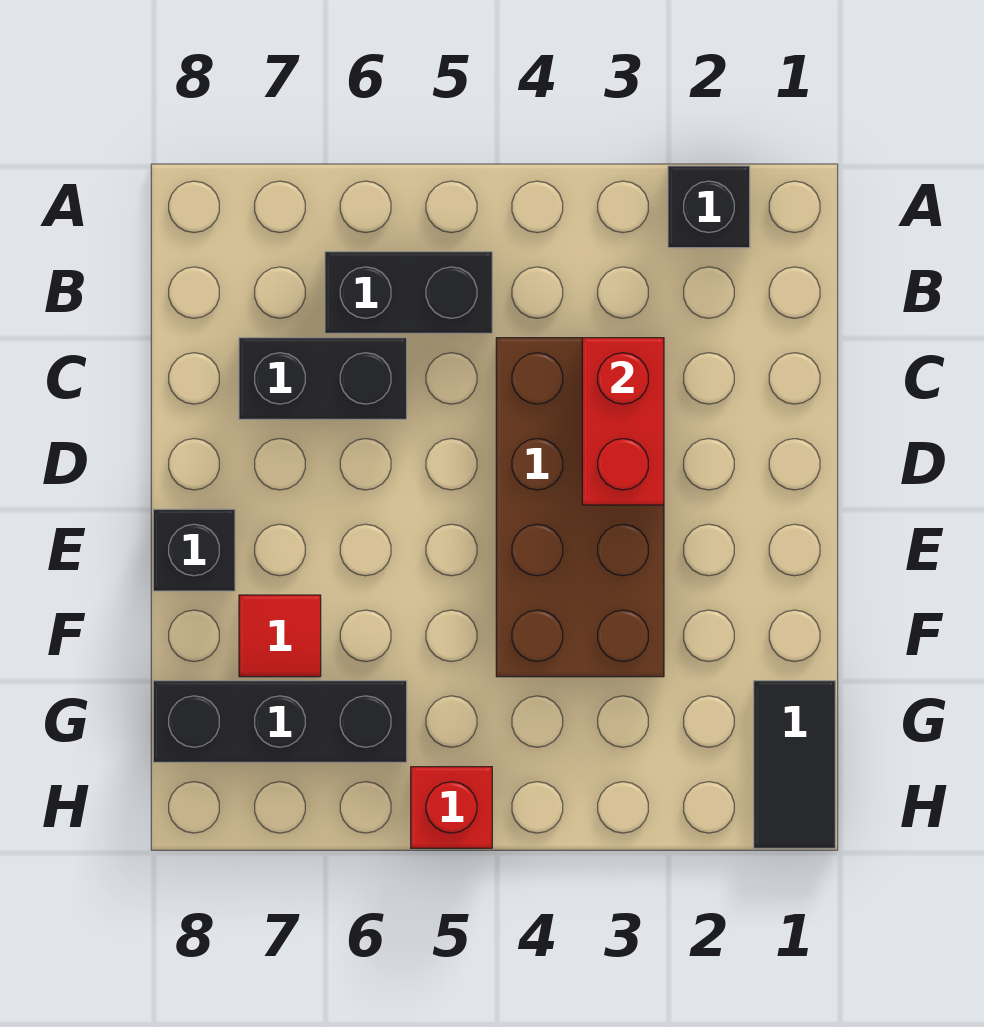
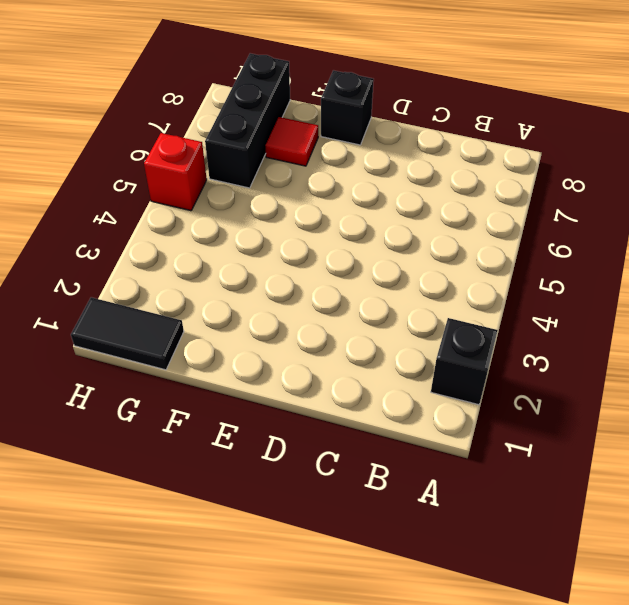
none -> black brick B5:B6 level 1
none -> brown brick C3:F4 level 1

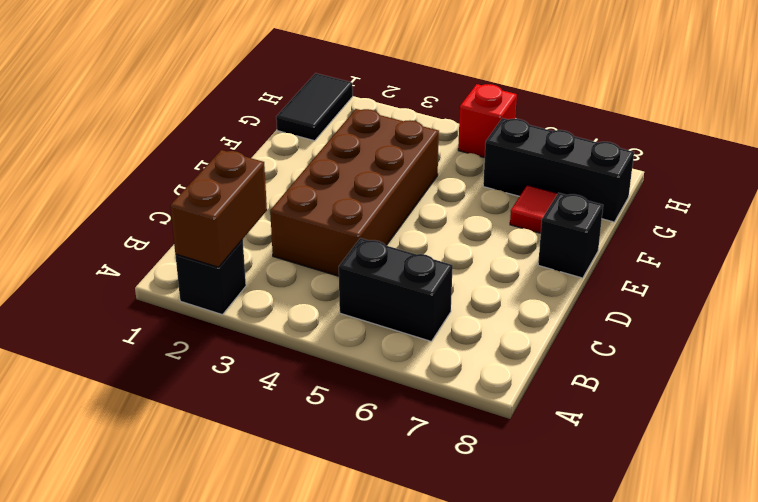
brown brick A2:B2 level 2 -> none
none -> black brick C6:C7 level 1
none -> red brick C3:D3 level 2

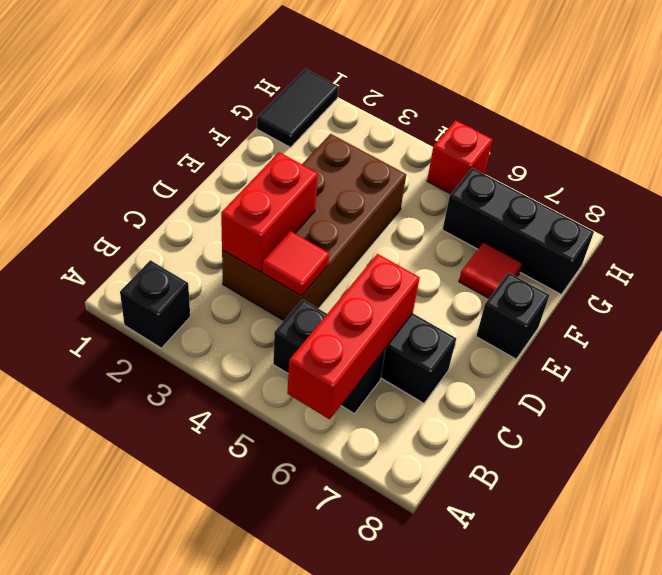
red brick A6:C6 level 2 -> none
red tile C4 level 2 -> none

